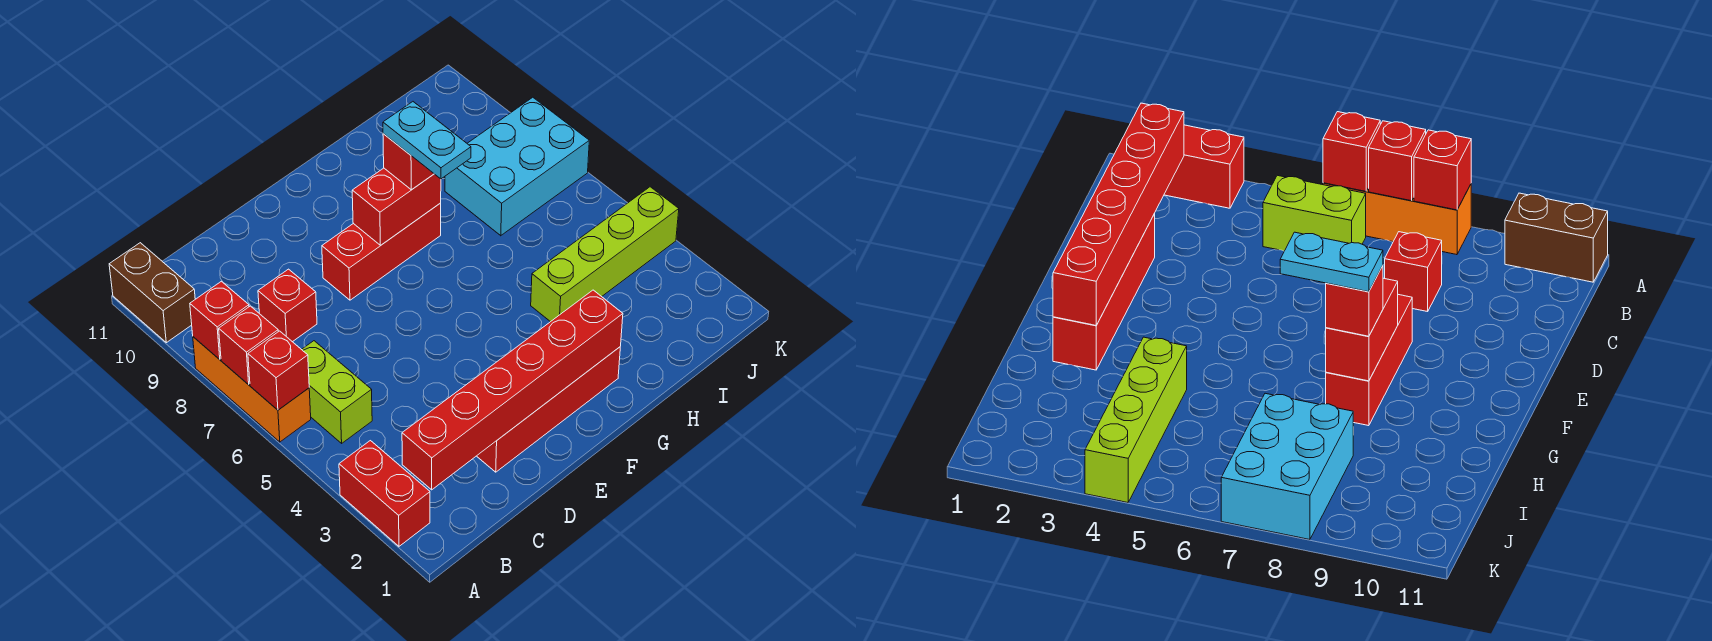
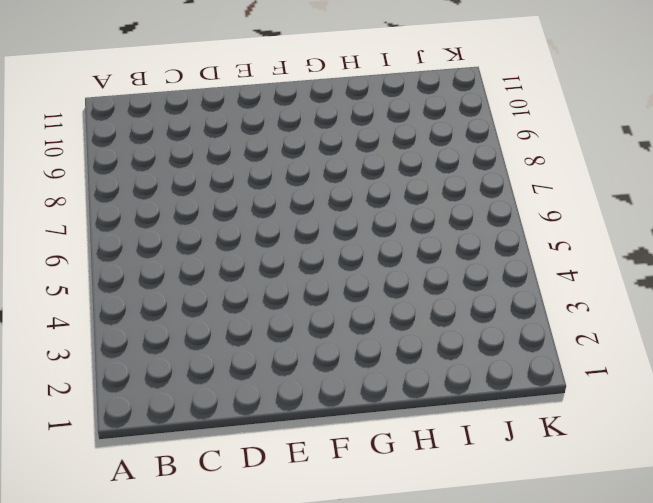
none -> red brick A2:A3 level 1
none -> orange brick A6:A8 level 1
none -> brown brick A10:A11 level 1

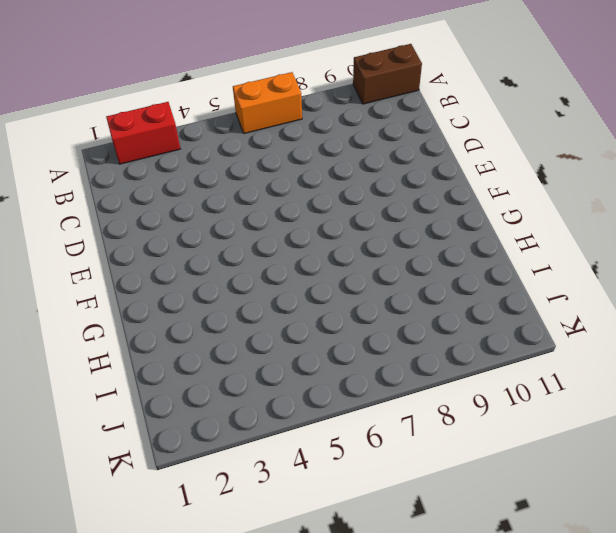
orange brick A6:A7 level 1 -> orange brick A6:A8 level 1
none -> lime brick B5:B6 level 1
none -> red brick C8 level 1
none -> red brick D2:G2 level 1

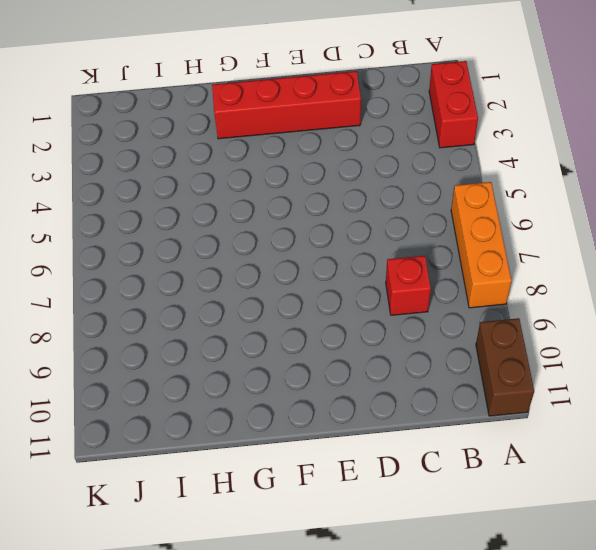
none -> lime brick B5:B6 level 1
none -> red brick E8:G8 level 1
none -> lime brick H4:K4 level 1

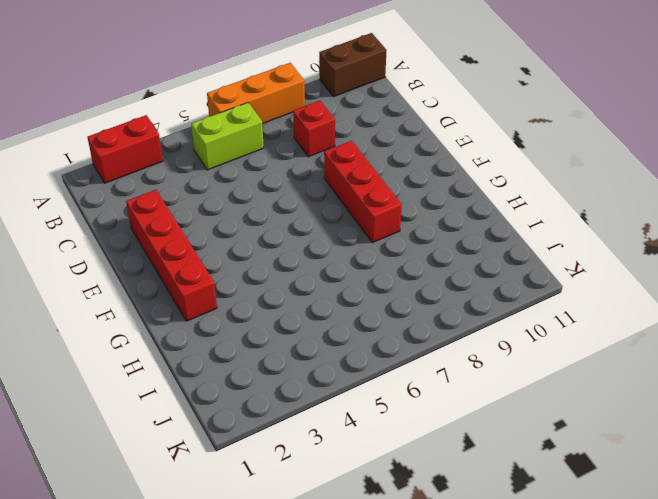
none -> lime brick H4:K4 level 1
none -> cyan brick I7:K8 level 1
none -> red brick A6 level 2

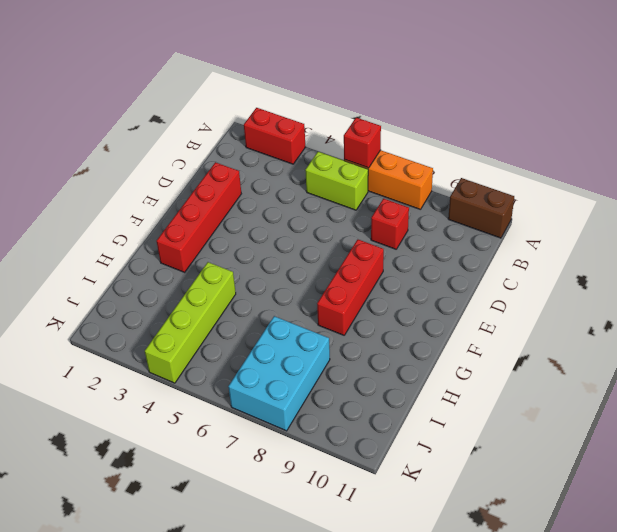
none -> red brick A7 level 2
none -> red brick A8 level 2
none -> red brick B2:G2 level 2

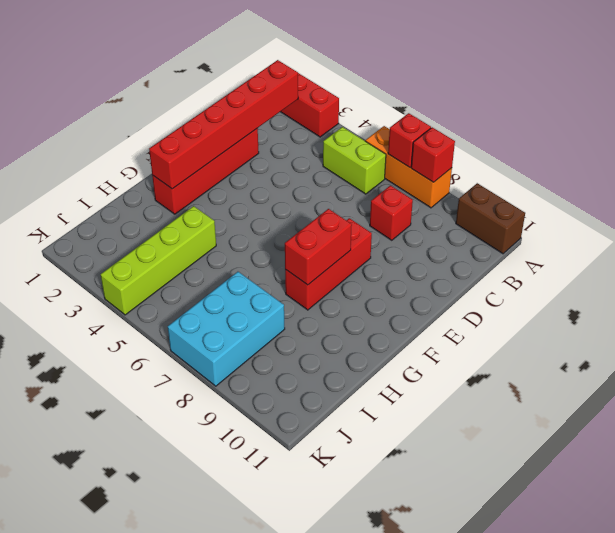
none -> red brick A6 level 2
none -> red brick G8 level 3
none -> cyan plate G7:G8 level 4

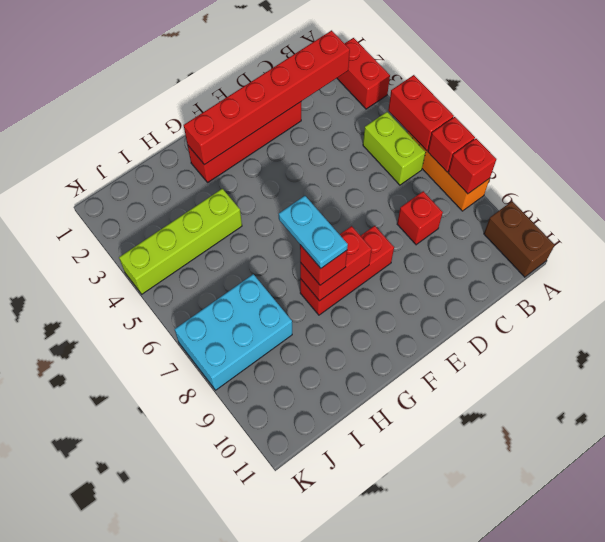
red brick A5:A6 level 2 -> red brick A6 level 2

